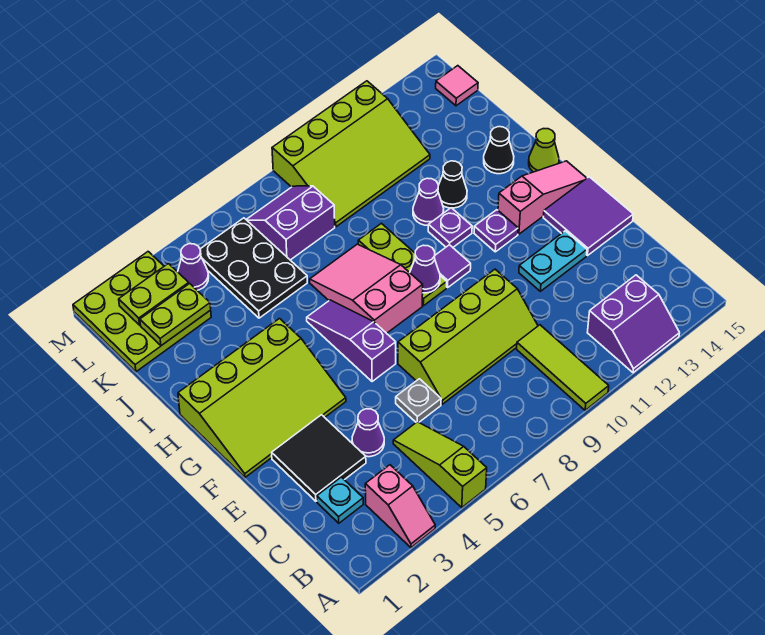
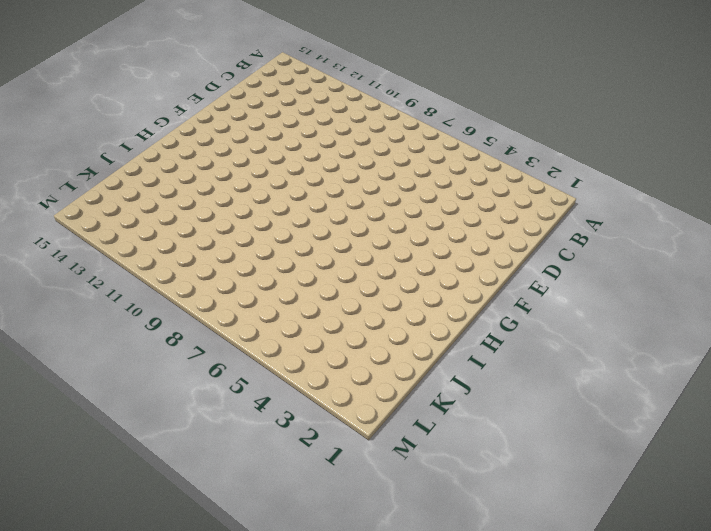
none -> pink slope A3:B3 level 1 top B
none -> lime slope A5:C5 level 1 top A
none -> lime tile A10:C10 level 1
none -> purple slope A12:B13 level 1 top B

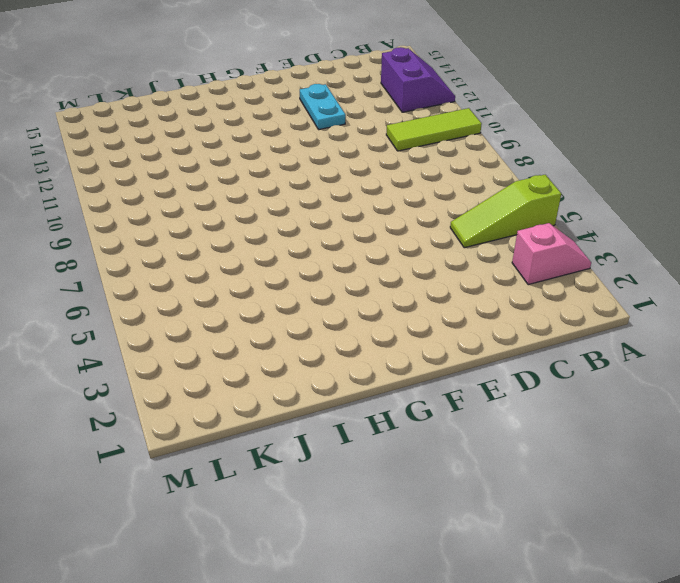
none -> cyan plate C2 level 1
none -> black tile D2:E3 level 1
none -> purple cone D4 level 1
none -> grey plate D6 level 1

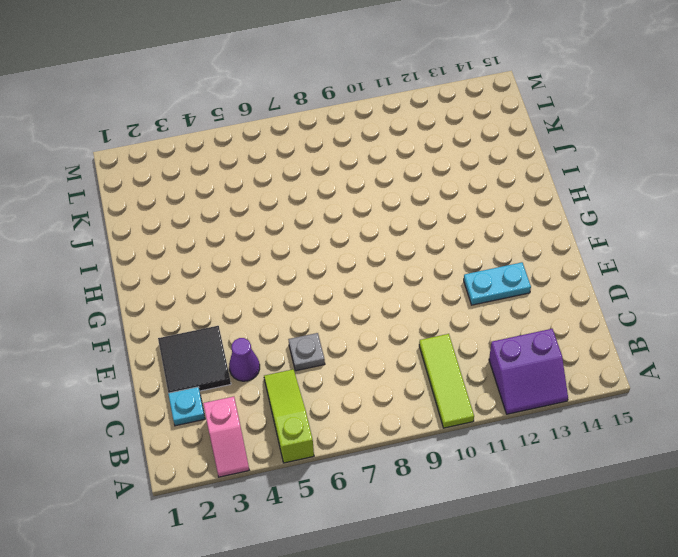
none -> lime slope D7:E10 level 1 top E
none -> purple tile E14:F15 level 1
none -> lime slope F1:H4 level 1 top H
none -> purple slope F6:H6 level 1 top F

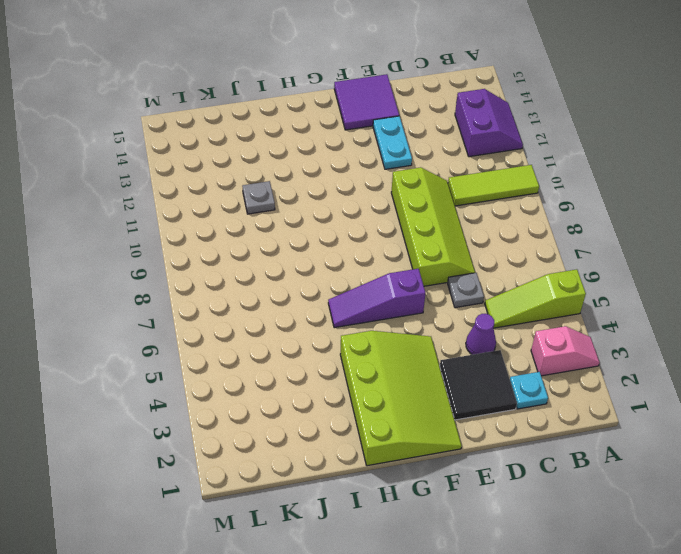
grey plate J11 level 1 -> none
none -> pink slope G7:I8 level 1 top G
none -> lime plate G9:I9 level 1
none -> purple tile G10 level 1
none -> purple plate G12 level 1

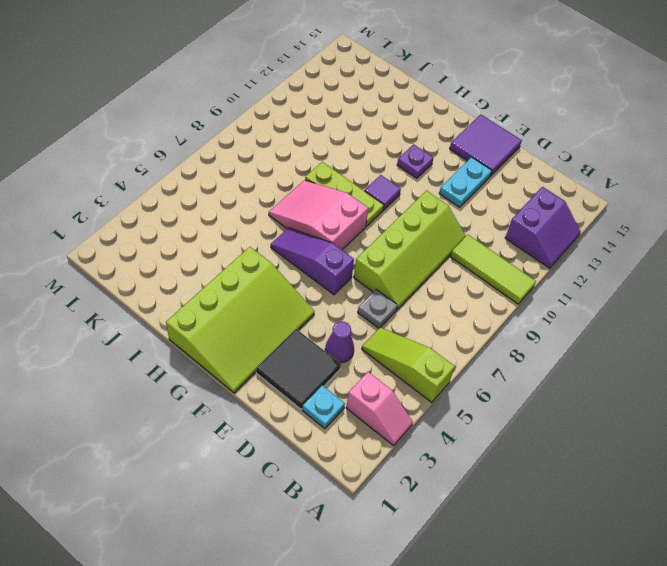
none -> pink slope G13:G15 level 1 top 13
none -> purple plate H11 level 1
none -> lime cone H15 level 1
none -> purple cone I11 level 1

